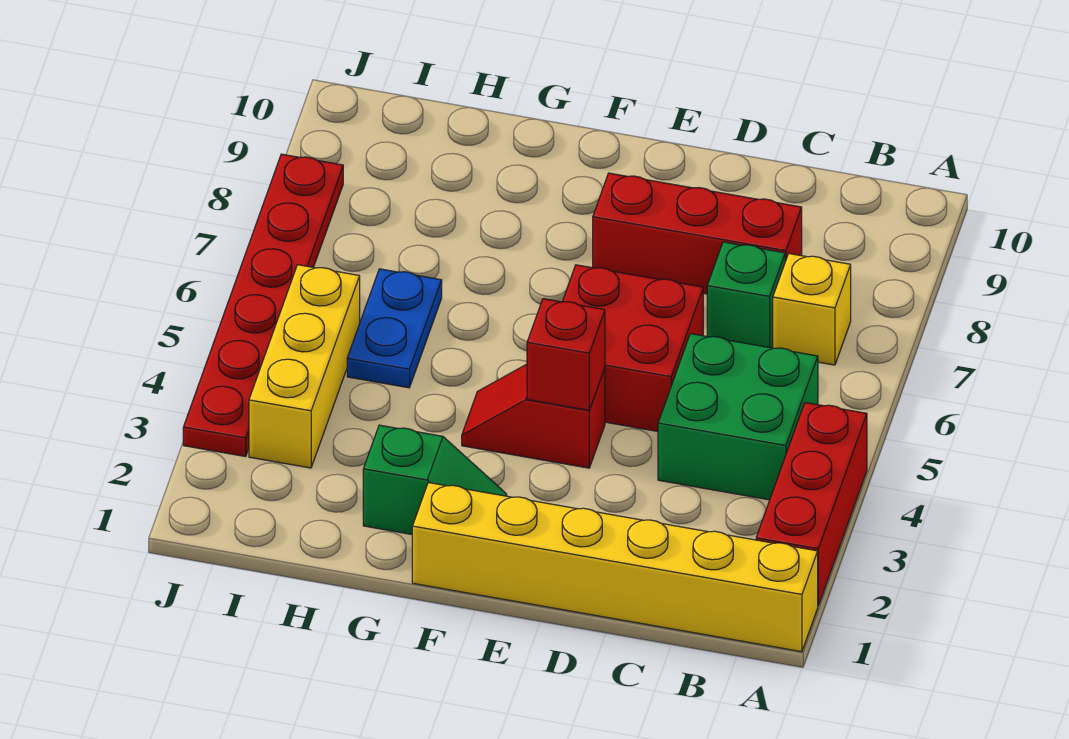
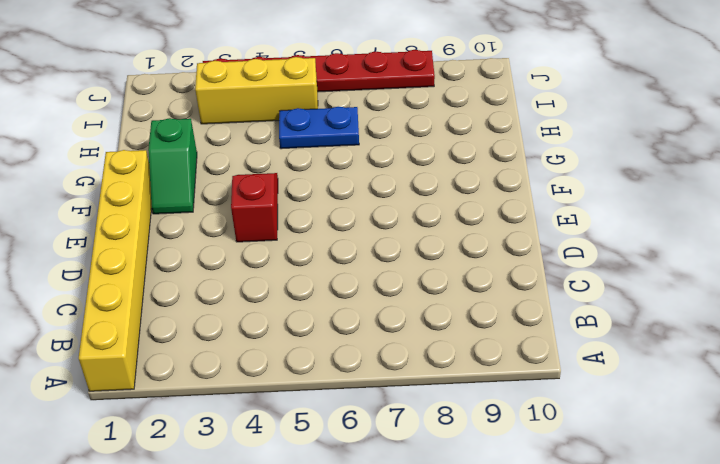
none -> red brick A2:A4 level 1
none -> green brick B4:C5 level 1
none -> yellow brick B7 level 1

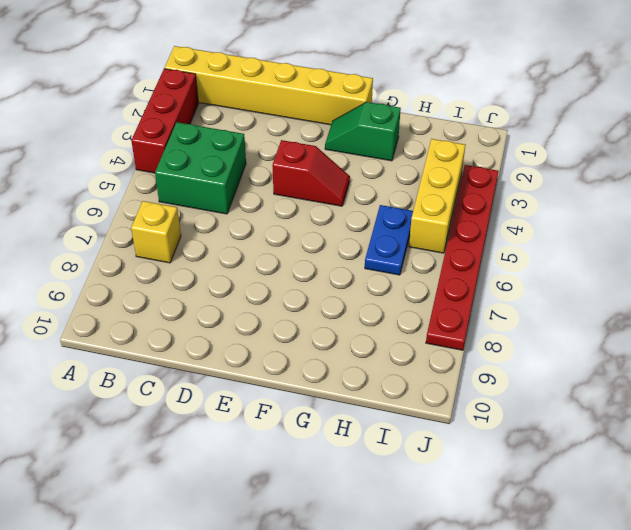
none -> green brick C7 level 1
none -> red brick C8:E8 level 1
none -> red brick D5:E6 level 1

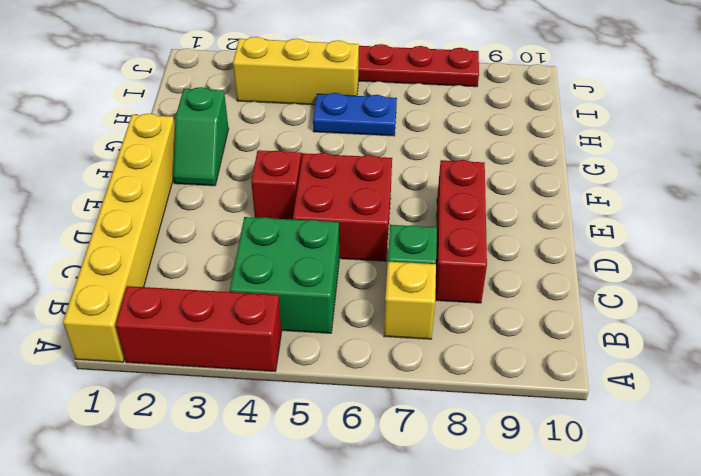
none -> red brick E4 level 2

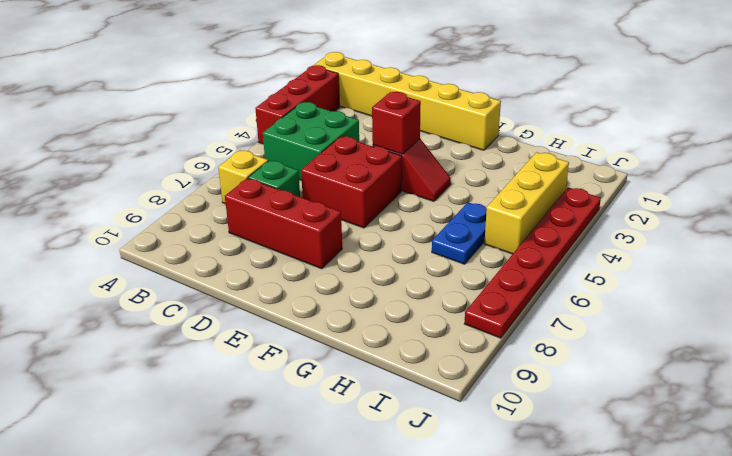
none -> green slope F2:G2 level 1 top G

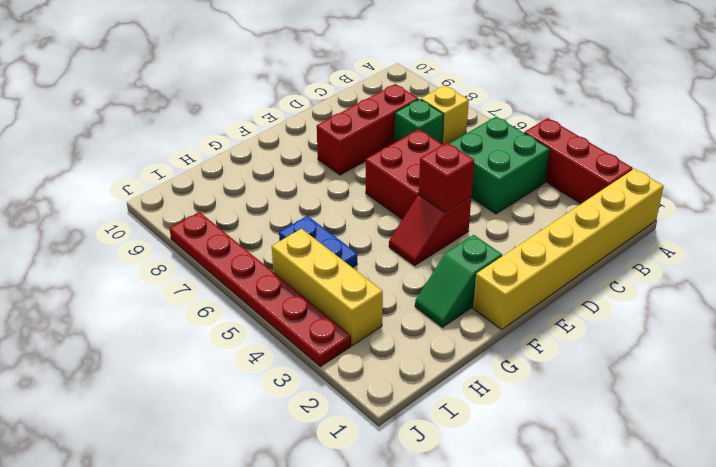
green slope F2:G2 level 1 top F -> green slope F2:G2 level 1 top G

